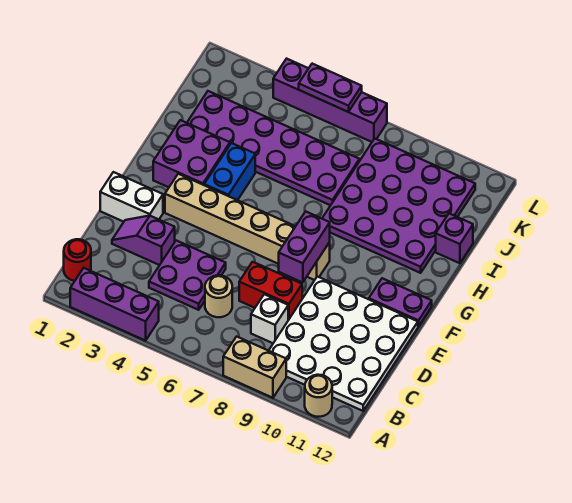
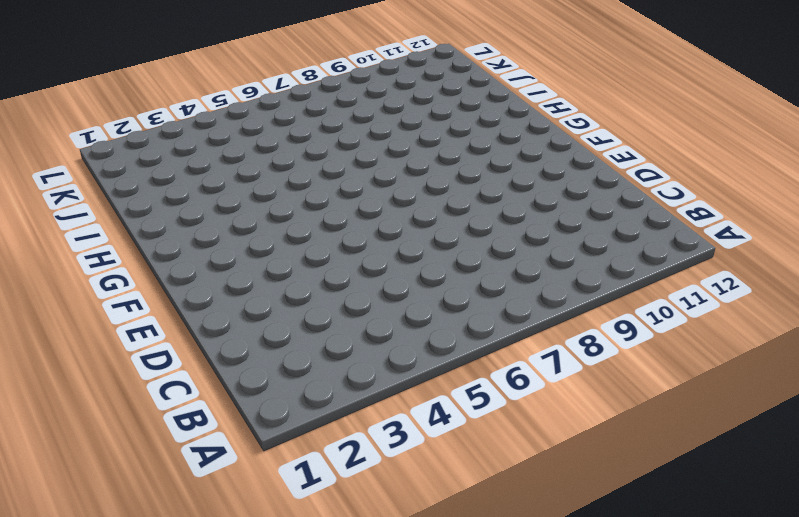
none -> purple brick A2:A4 level 1
none -> tan brick A8:A9 level 1
none -> tan round brick A11 level 1

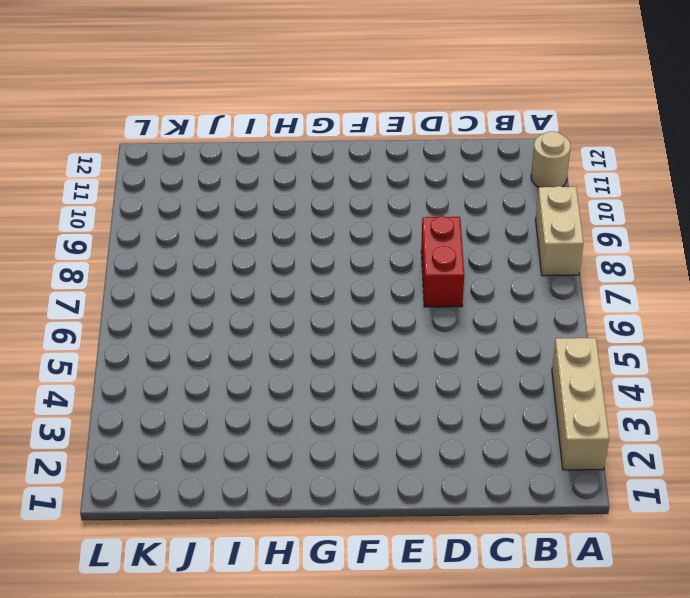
tan brick A2:A4 level 1 -> purple brick A2:A4 level 1
none -> red round brick B1 level 1
none -> white plate B9:E12 level 1
none -> purple plate C4:D5 level 1

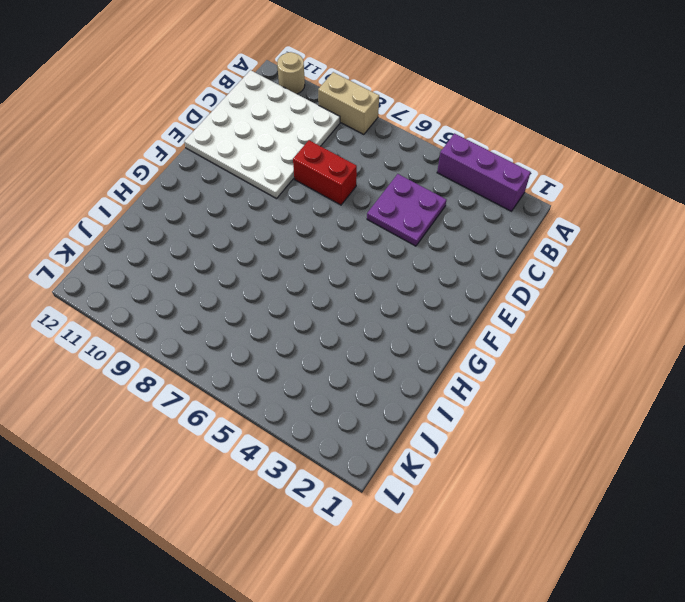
none -> red round brick B1 level 1
none -> tan round brick C6 level 1
none -> white brick C8 level 1

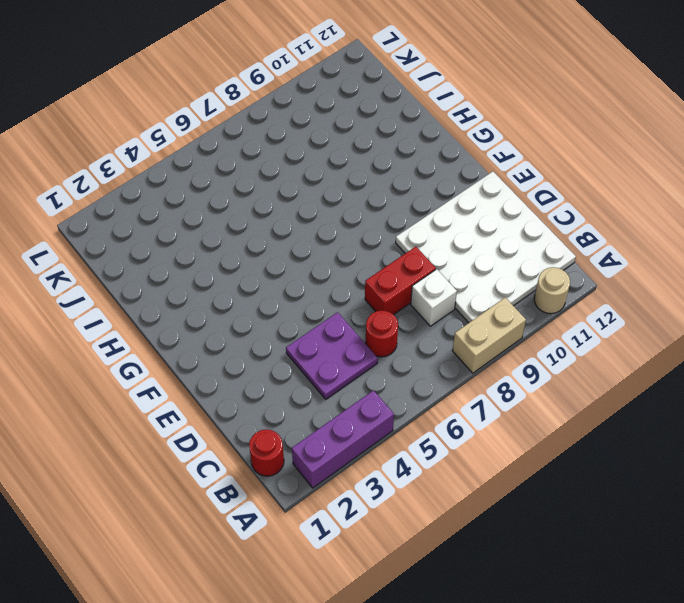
red round brick C6 level 1 -> tan round brick C6 level 1
none -> purple slope D2:D3 level 1 top 3
none -> white brick E1:E2 level 1
none -> tan brick F3:F8 level 1

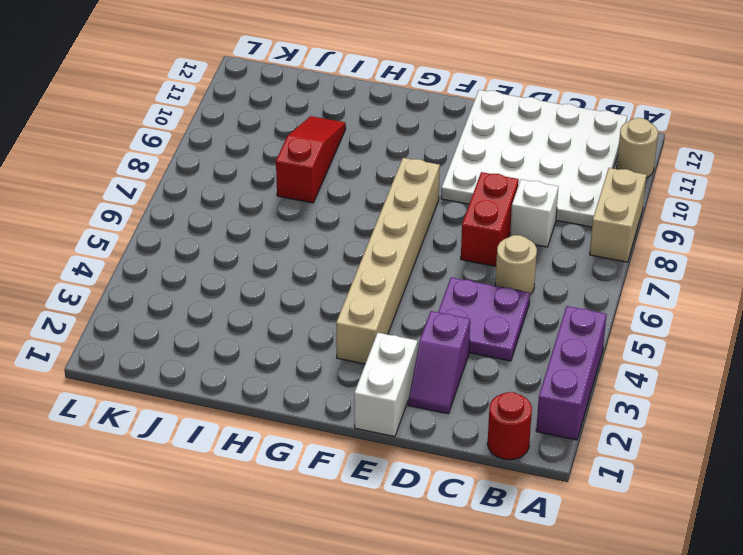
red slope I8:I10 level 1 top 8 -> purple plate H8:K11 level 1
none -> purple plate F11:F12 level 1
none -> purple brick G2:H3 level 1
none -> blue brick G4:H4 level 1

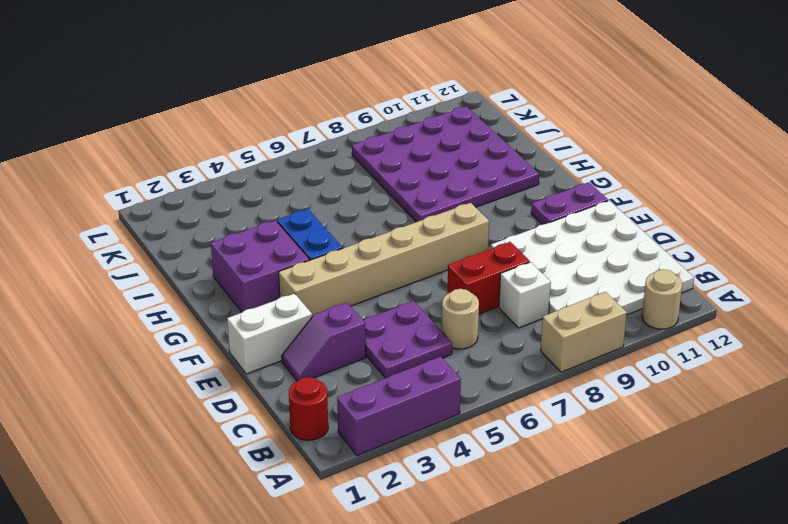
none -> purple plate I2:J7 level 1
none -> purple brick I12 level 1
none -> purple brick L4:L7 level 1

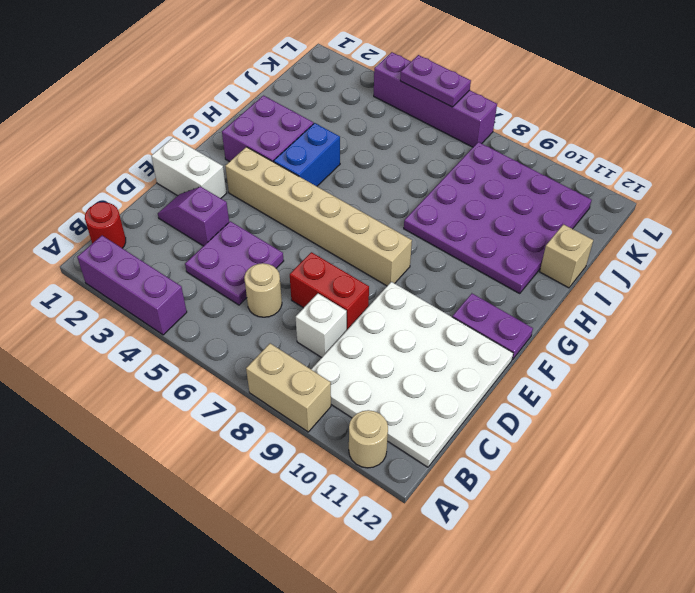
tan brick I12 level 1 -> purple brick I12 level 1
none -> purple plate I2:J7 level 1
none -> purple brick E8:F8 level 2

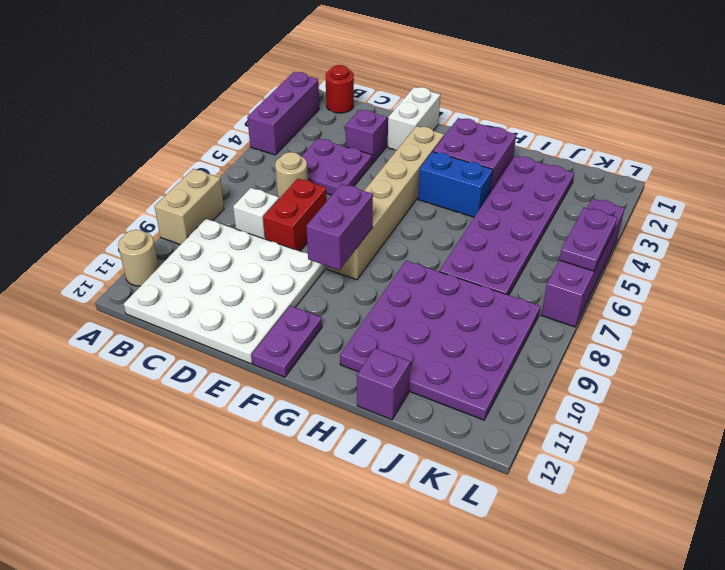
purple brick F8:F9 level 2 -> purple brick E8:F8 level 2

